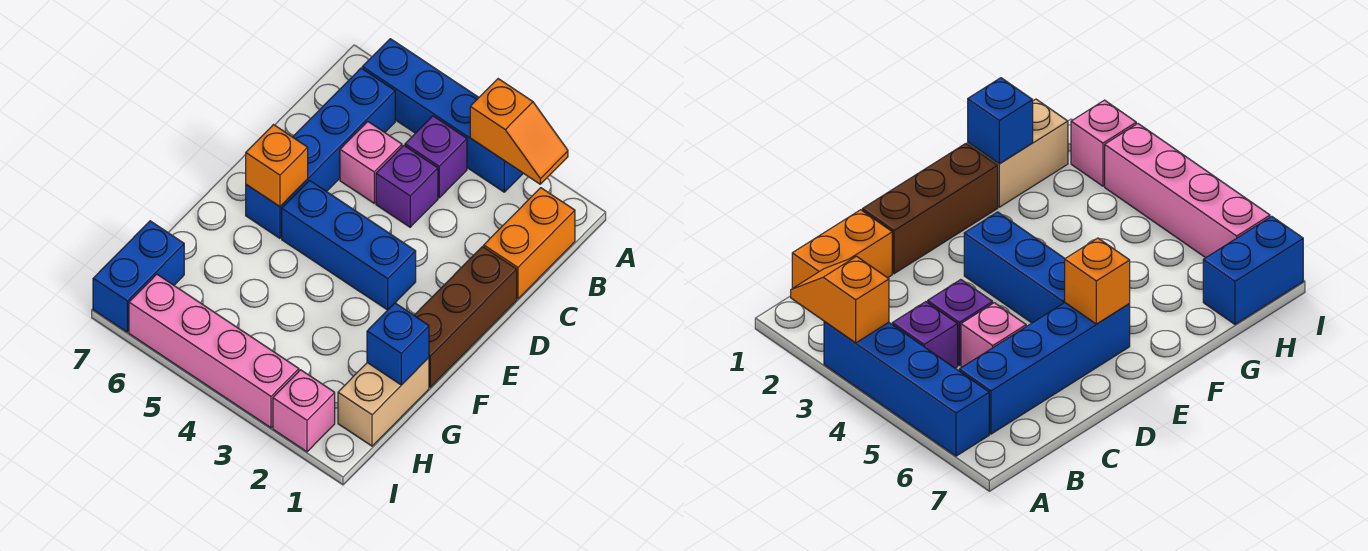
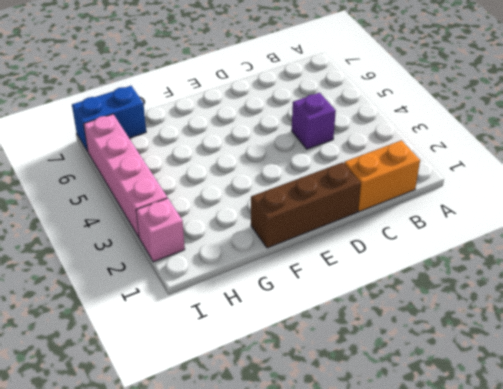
none -> blue brick A3:A6 level 1
none -> purple brick B4 level 1
none -> blue brick B6:E6 level 1

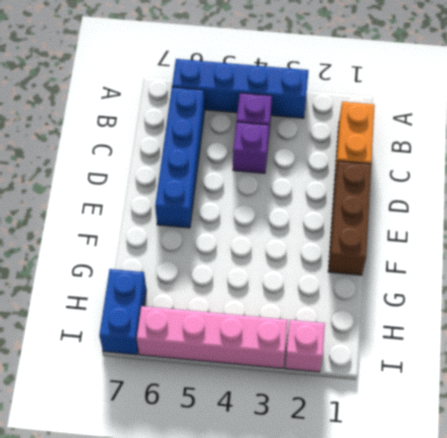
none -> pink brick C5 level 1
none -> blue brick E3:E5 level 1
none -> tan brick G1:H1 level 1

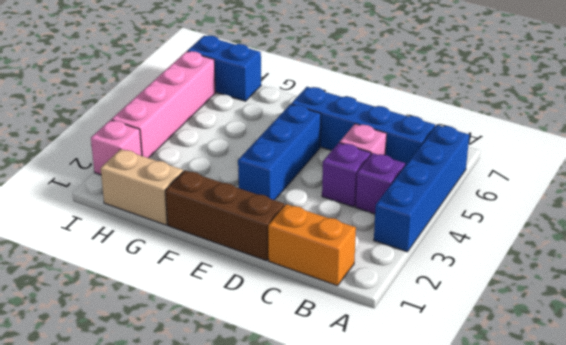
none -> orange slope A2:A3 level 2 top 3
none -> orange brick E6 level 2
none -> blue brick G1 level 2

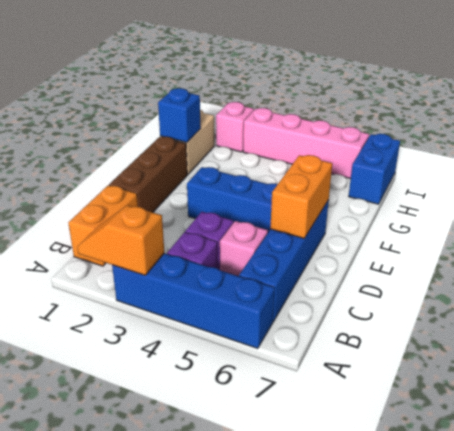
orange brick D6:E6 level 2 -> orange brick E6 level 2

